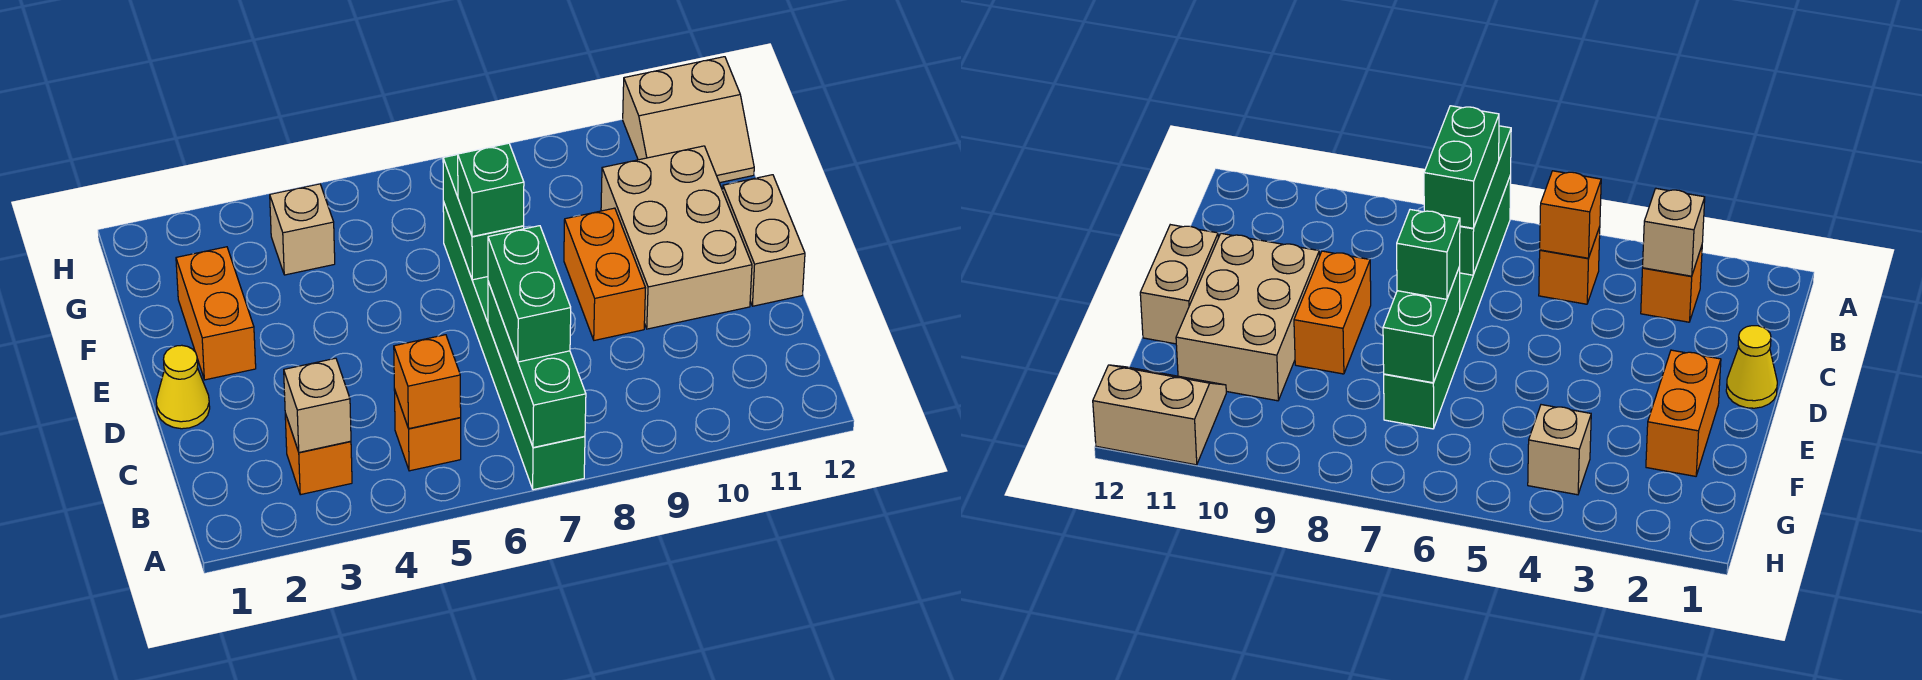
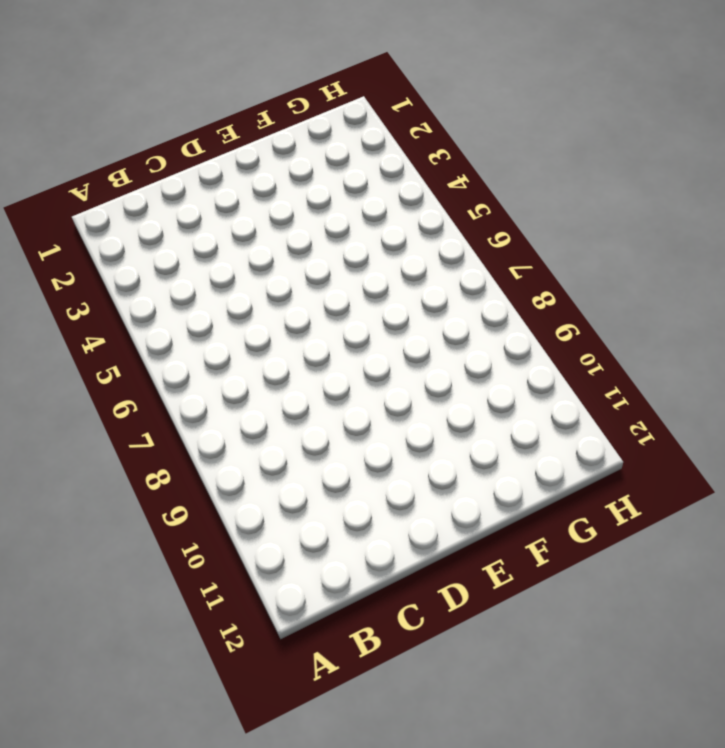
none -> green brick A7:F7 level 1
none -> orange brick B3 level 1
none -> orange brick B5 level 1

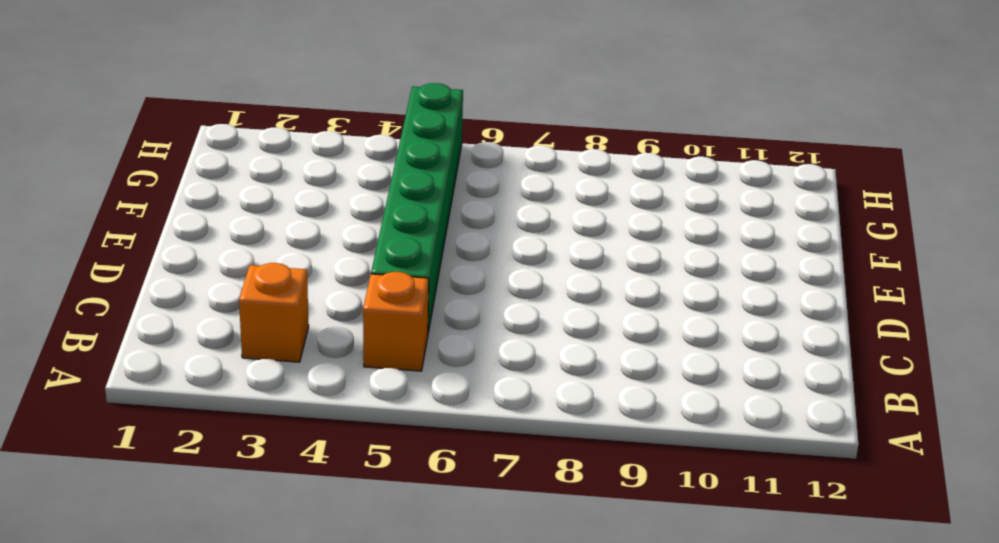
green brick C5:H5 level 1 -> green brick A7:F7 level 1
none -> yellow cone D1 level 1
none -> orange brick D9:E9 level 1
none -> tan brick D10:F11 level 1

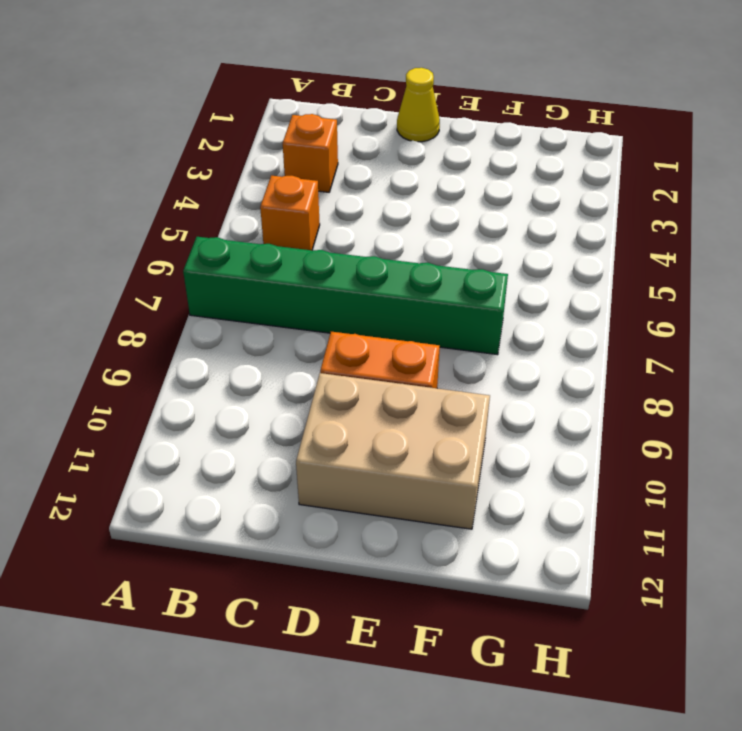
none -> tan brick D12:E12 level 1
none -> orange brick E2:F2 level 1
none -> tan brick G4 level 1

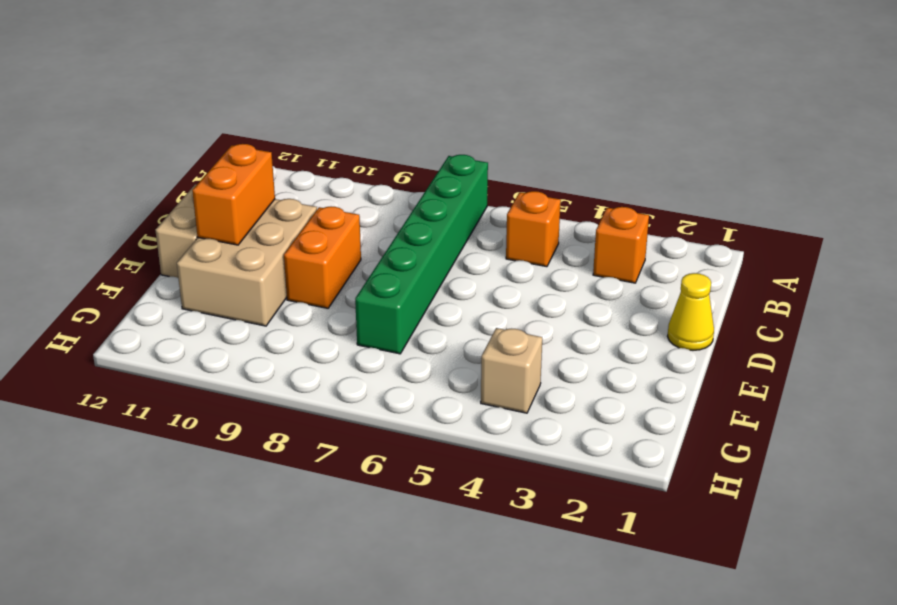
orange brick D11:E11 level 2 -> orange brick E2:F2 level 1
none -> tan slope G11:H12 level 1 top H
none -> green brick A7:C7 level 2
none -> tan brick B3 level 2

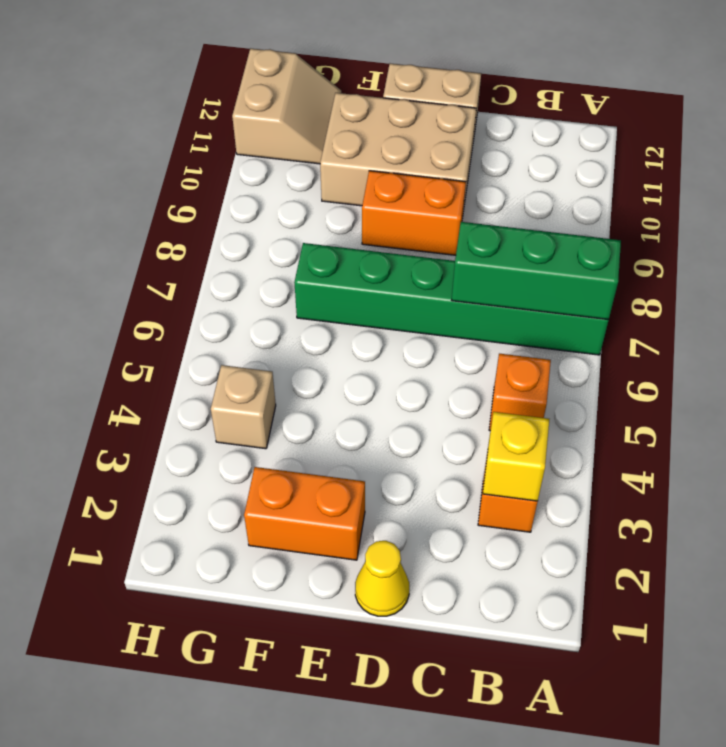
yellow brick B3 level 2 -> tan brick B3 level 2
none -> orange brick B5 level 2
none -> green brick E7:F7 level 2
none -> green brick B7:C7 level 3

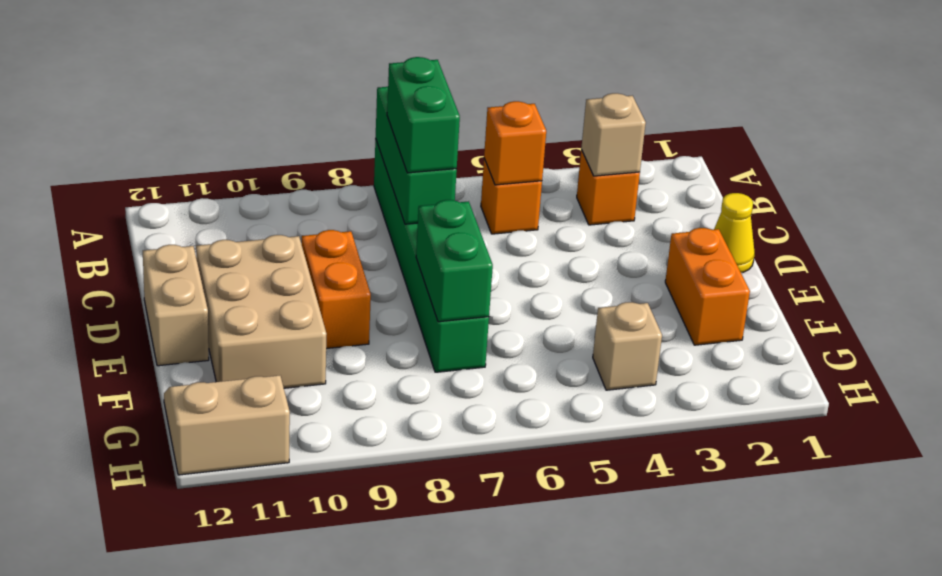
none -> green brick E7 level 3

